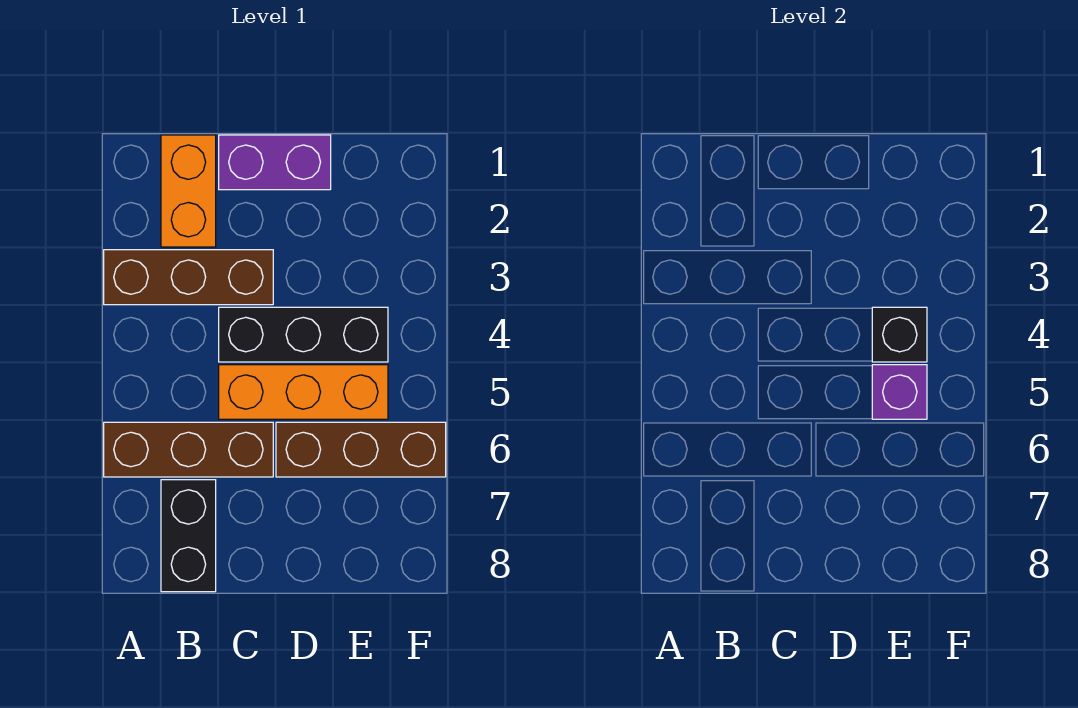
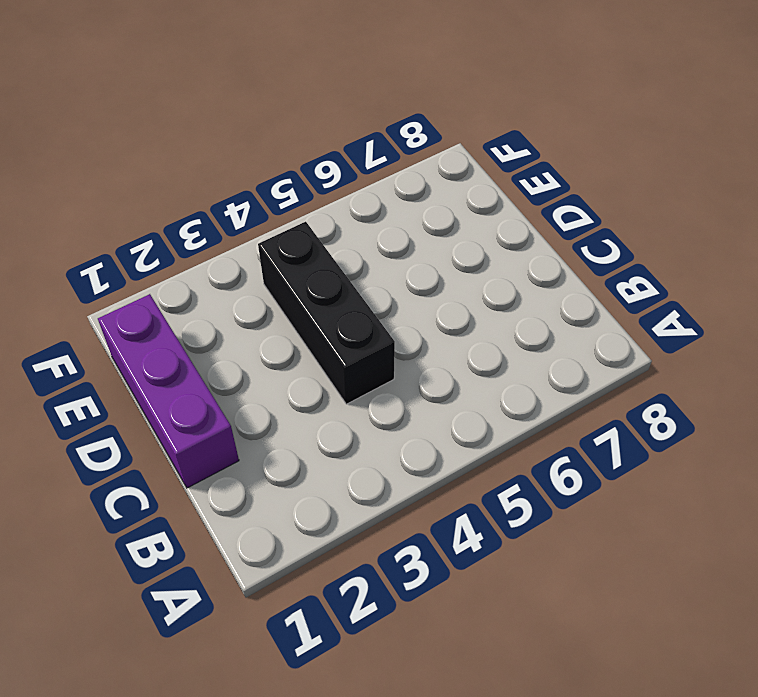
purple brick C1:E1 level 1 -> purple brick C1:D1 level 1
none -> brown brick A3:C3 level 1
none -> brown brick A6:C6 level 1

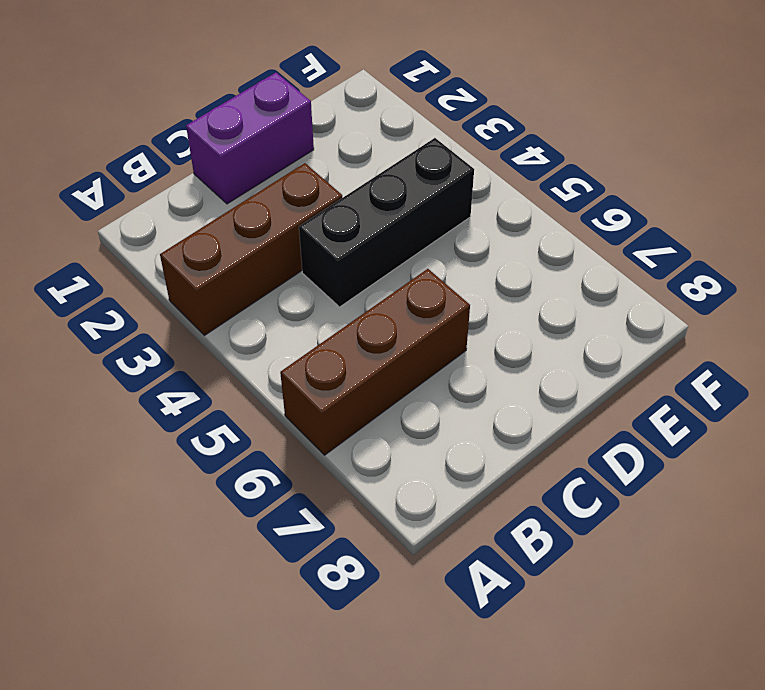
none -> orange brick B1:B2 level 1
none -> black brick B7:B8 level 1

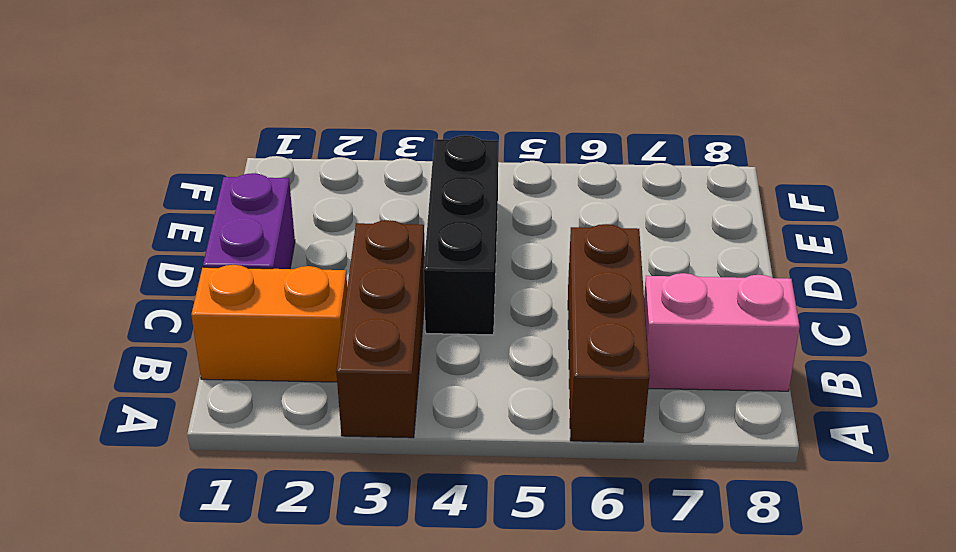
pink brick B7:B8 level 1 -> black brick B7:B8 level 1
none -> orange brick C5:E5 level 1
none -> brown brick D6:F6 level 1

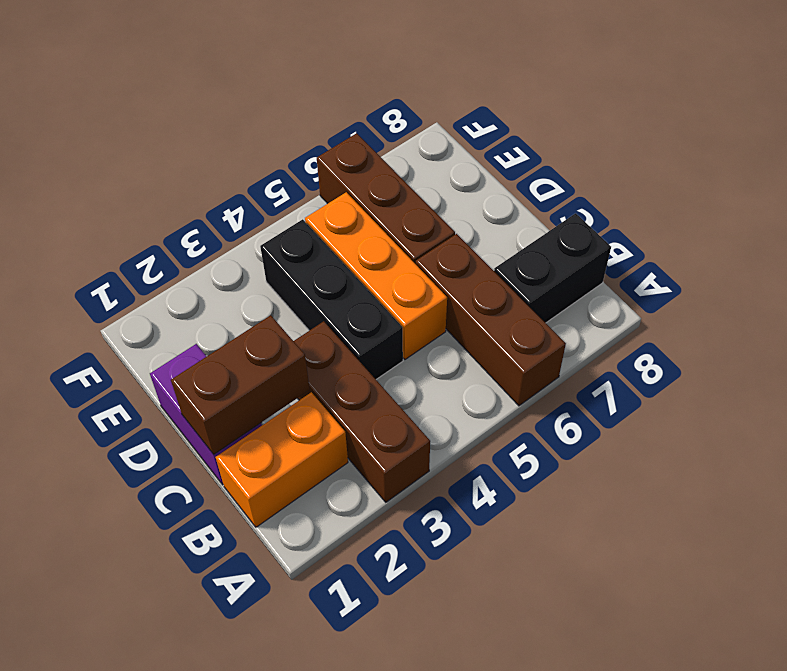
brown brick C1:C2 level 2 -> none
none -> black brick E4 level 2
none -> purple brick E5 level 2

